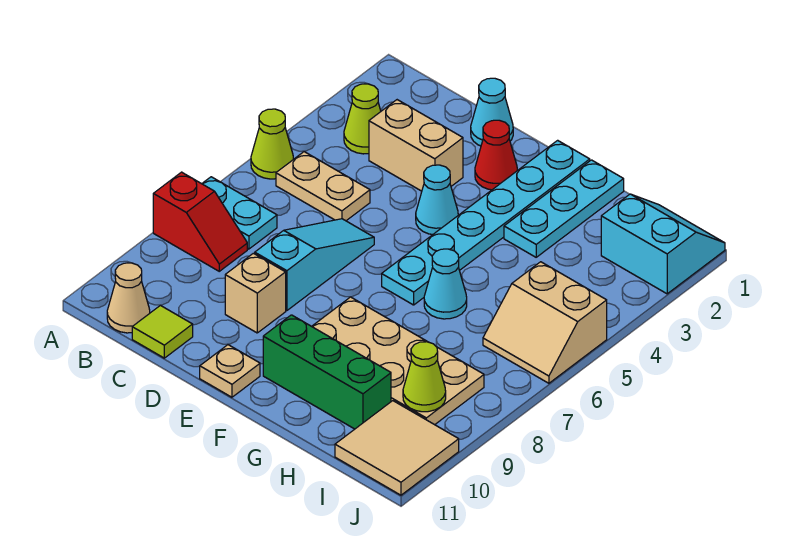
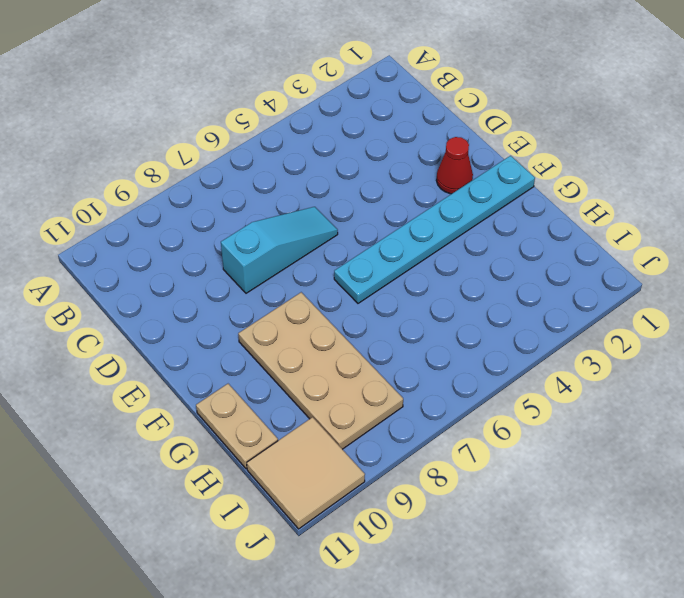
tan plate G11:H11 level 1 -> tan plate B5:C5 level 1
none -> lime cone A5 level 1
none -> cyan plate A7:B7 level 1
none -> red slope A8:B8 level 1 top A

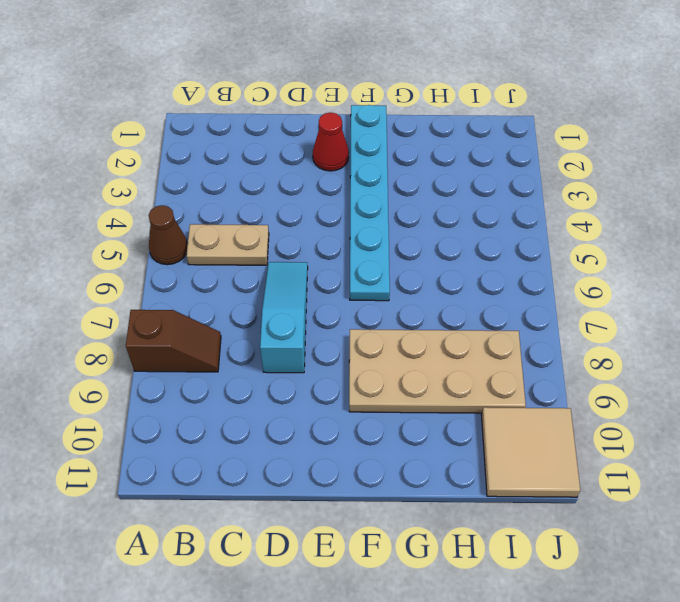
brown cone A5 level 1 -> lime cone A5 level 1
brown slope A8:B8 level 1 top A -> red slope A8:B8 level 1 top A
none -> cyan plate A7:B7 level 1
none -> lime cone B3 level 1
none -> tan cone B11 level 1

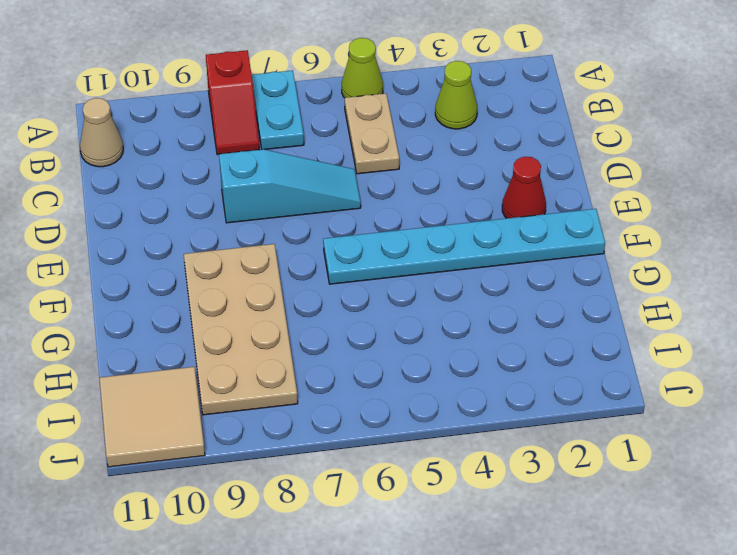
none -> tan brick C3:D3 level 1
none -> lime tile C11 level 1
none -> cyan cone D1 level 1

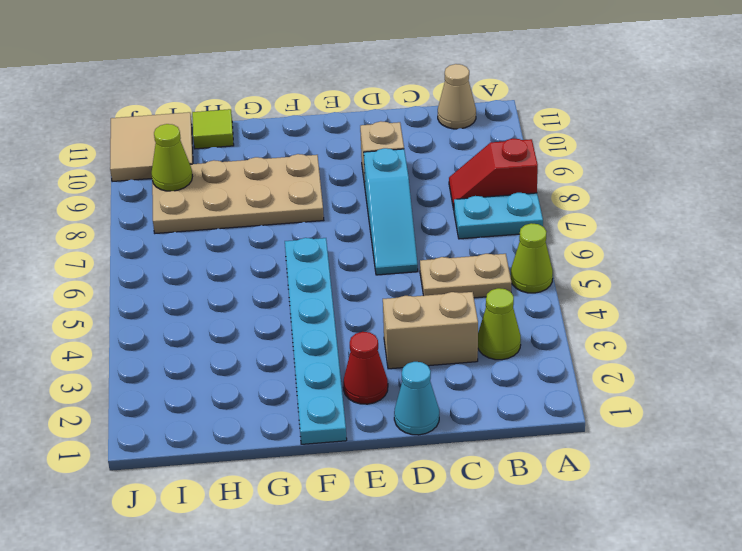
lime tile H11 level 1 -> lime tile C11 level 1
none -> cyan cone E4 level 1
none -> tan plate E11 level 1
none -> green brick F10:H10 level 1

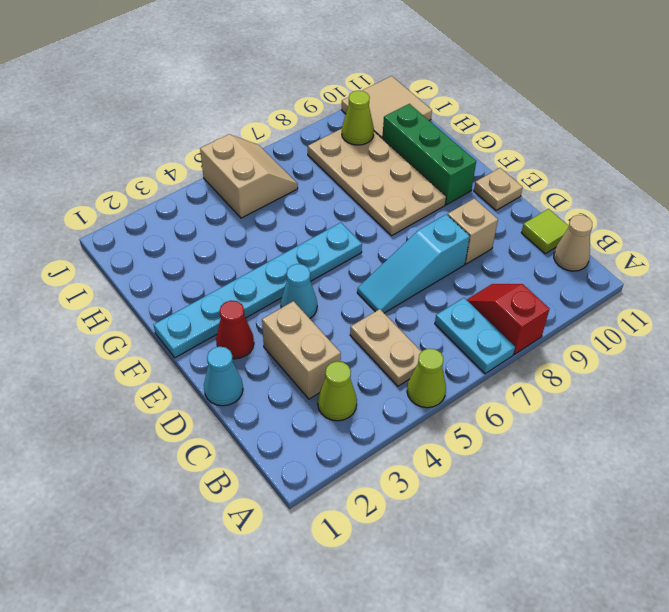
none -> cyan plate G1:G3 level 1
none -> cyan cone G6 level 1
none -> cyan slope I1:J2 level 1 top 2

